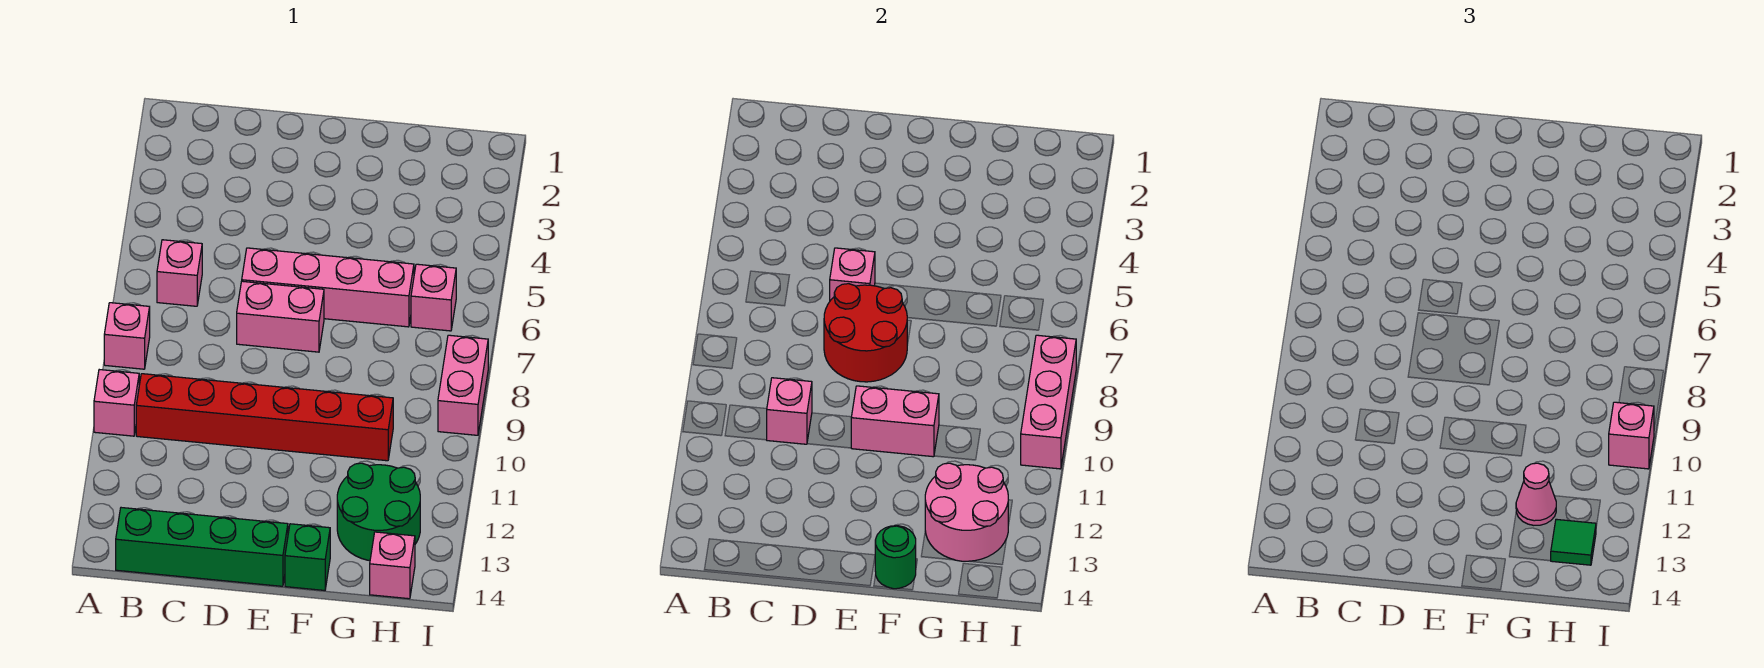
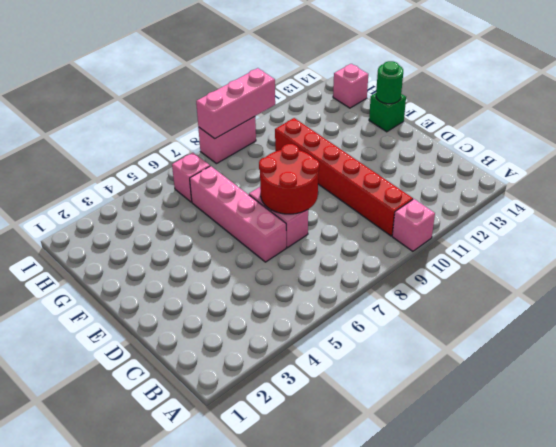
none -> pink brick A8 level 1
none -> pink brick B6 level 1
none -> green brick B14:E14 level 1

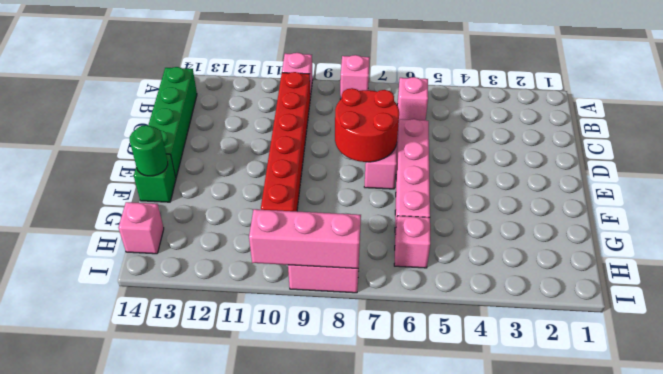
none -> green round brick G12:H13 level 1
none -> pink brick C10 level 2
none -> pink brick D6 level 2

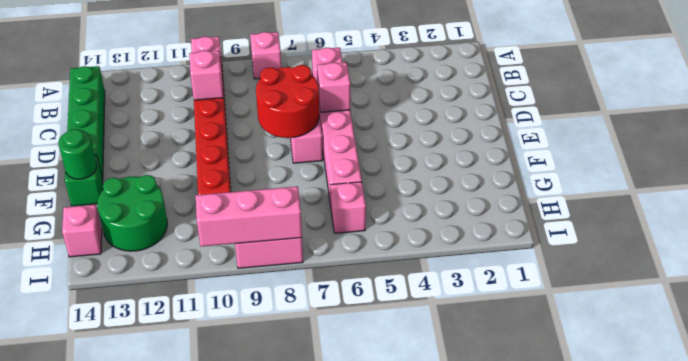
none -> pink brick E10:F10 level 2
none -> pink round brick G12:H13 level 2
none -> pink cone G12 level 3

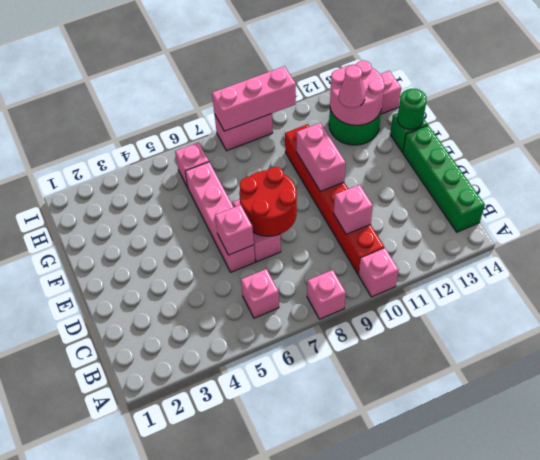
none -> green tile H13 level 3
none -> pink brick I10 level 3

